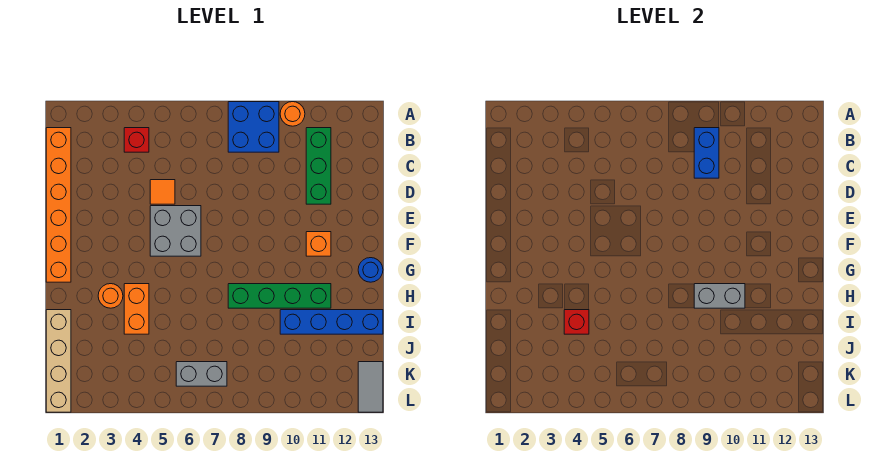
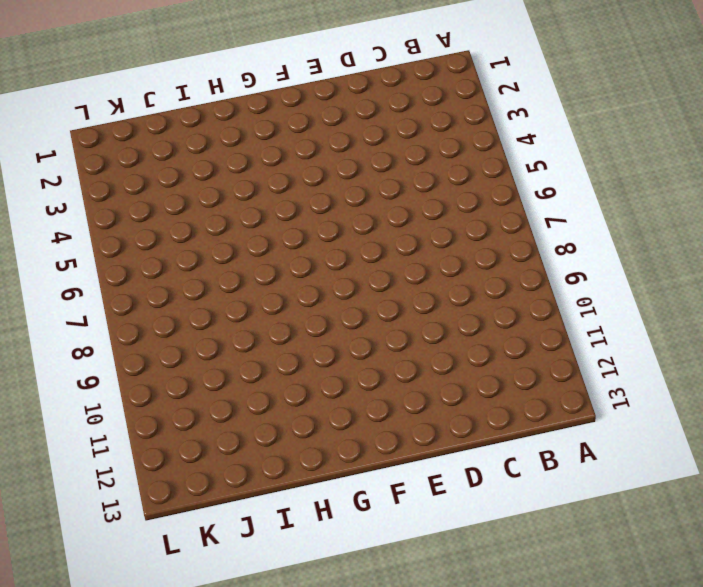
none -> blue brick A8:B9 level 1
none -> orange round brick A10 level 1
none -> orange brick B1:G1 level 1

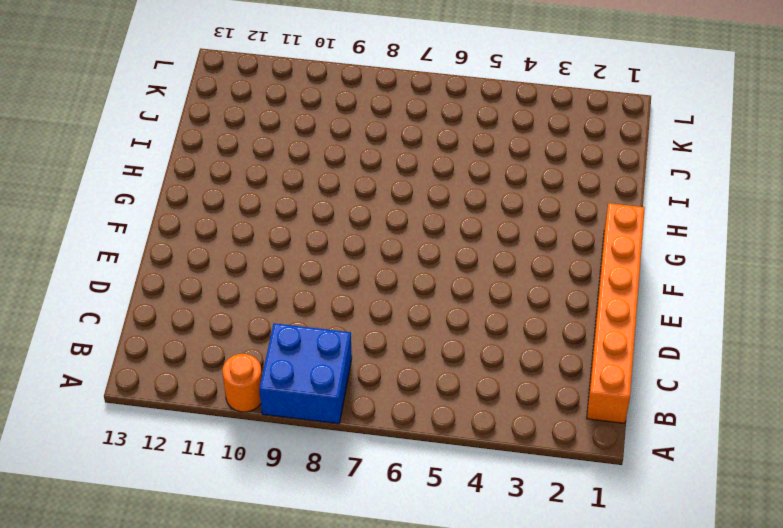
none -> red brick B4 level 1
none -> green brick B11:D11 level 1
none -> orange tile D5 level 1

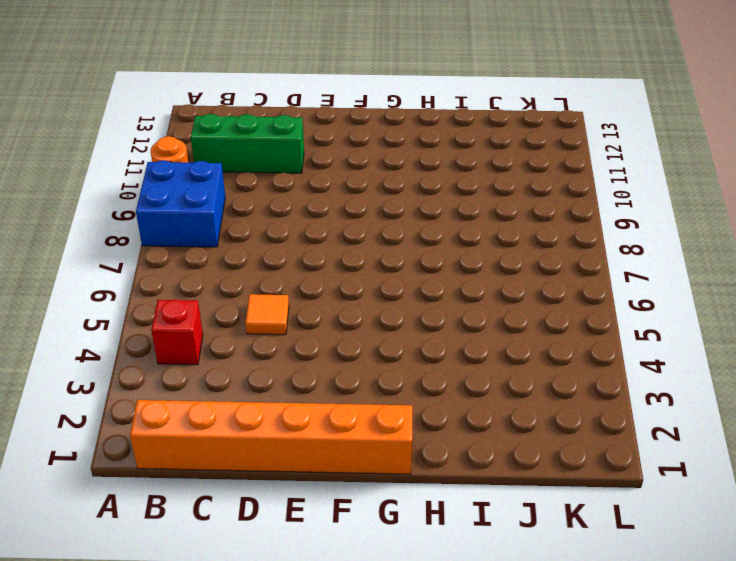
none -> grey brick E5:F6 level 1
none -> orange brick F11 level 1
none -> blue round brick G13 level 1

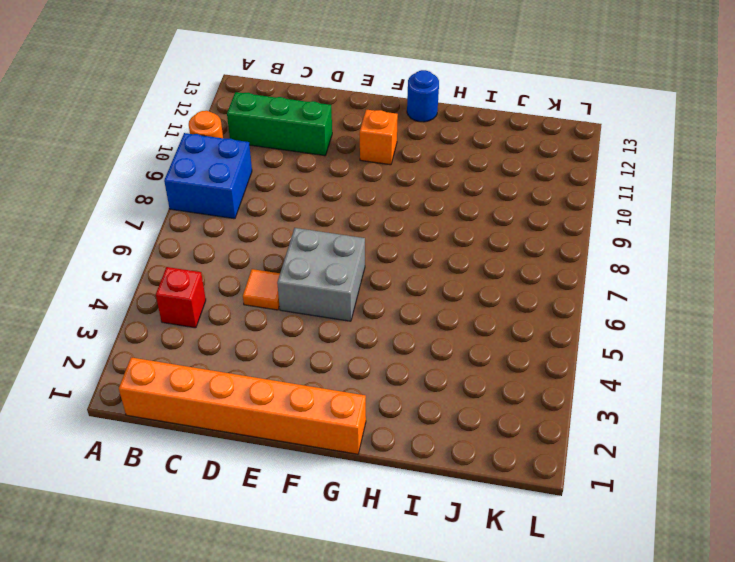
none -> orange round brick H3 level 1
none -> orange brick H4:I4 level 1
none -> green brick H8:H11 level 1

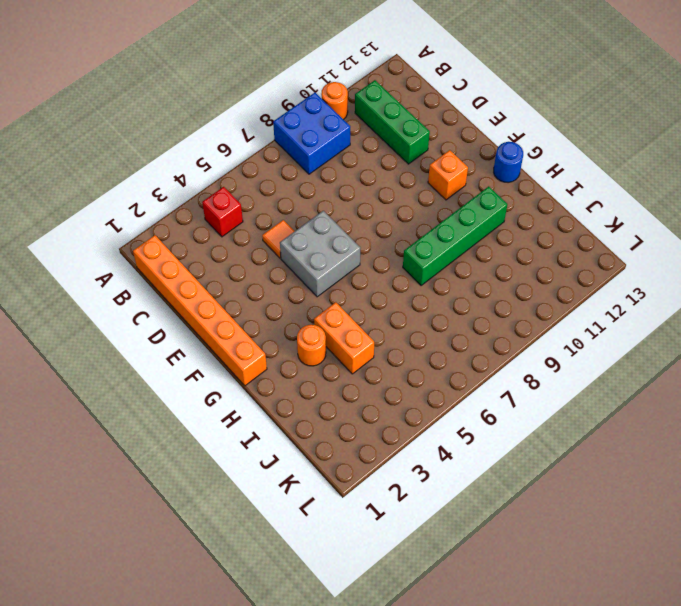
none -> tan brick I1:L1 level 1
none -> blue brick I10:I13 level 1
none -> grey brick K6:K7 level 1

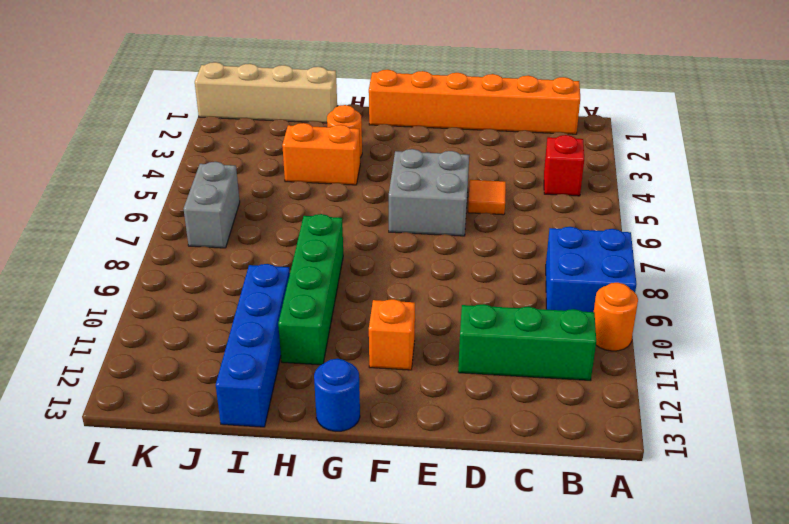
none -> grey tile K13:L13 level 1
none -> blue brick B9:C9 level 2
none -> grey brick H9:H10 level 2

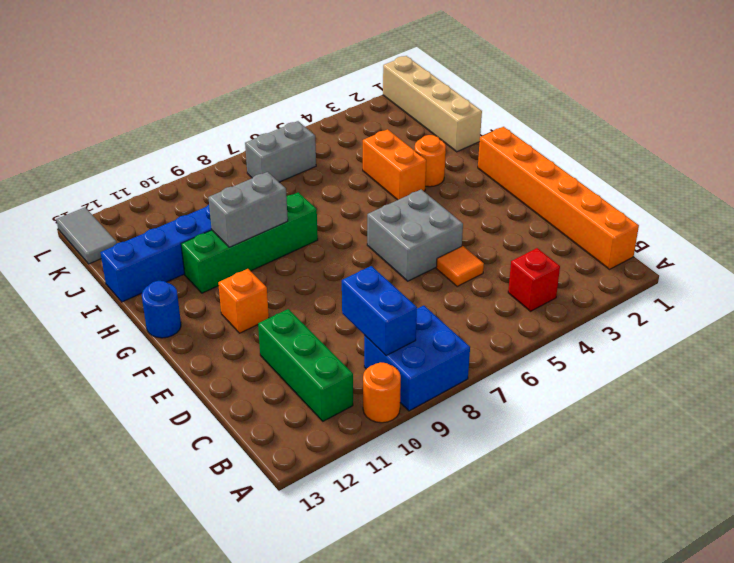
none -> red brick I4 level 2

